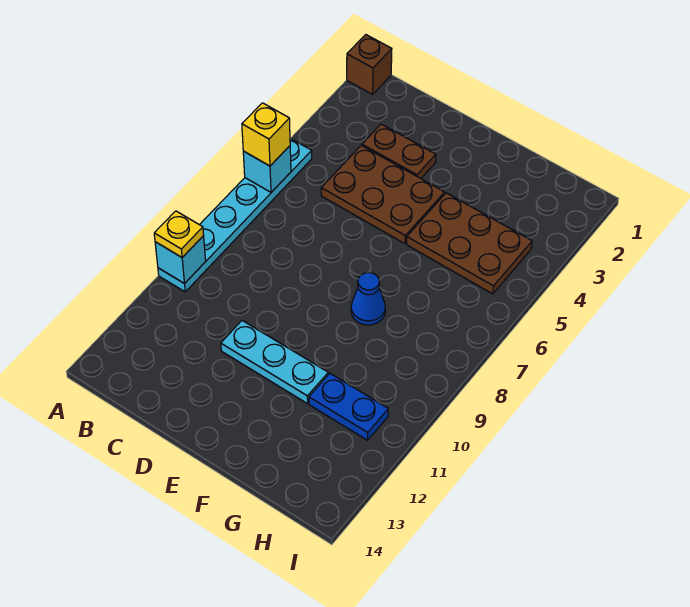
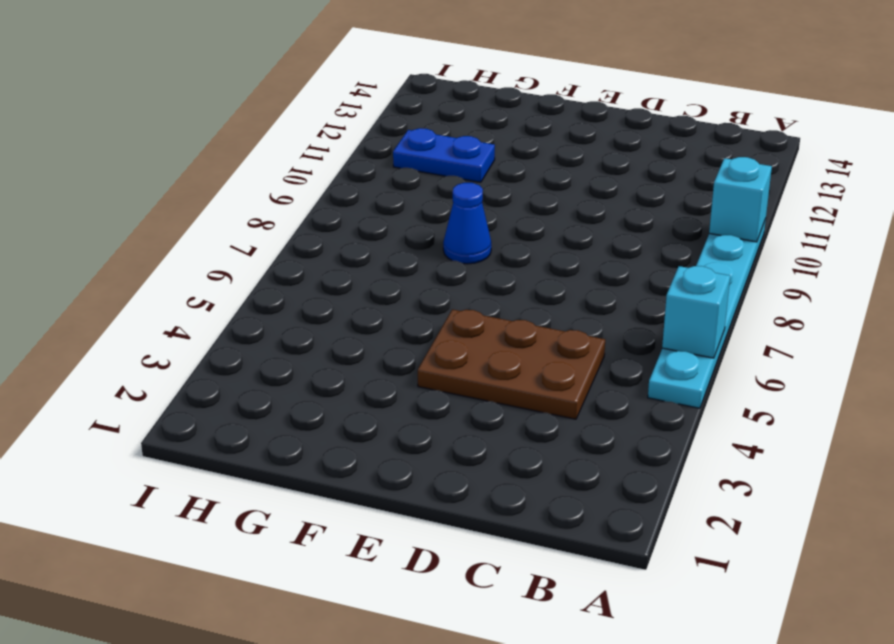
none -> brown brick A1 level 1
none -> brown plate C3:D3 level 1
none -> cyan plate D11:F11 level 1

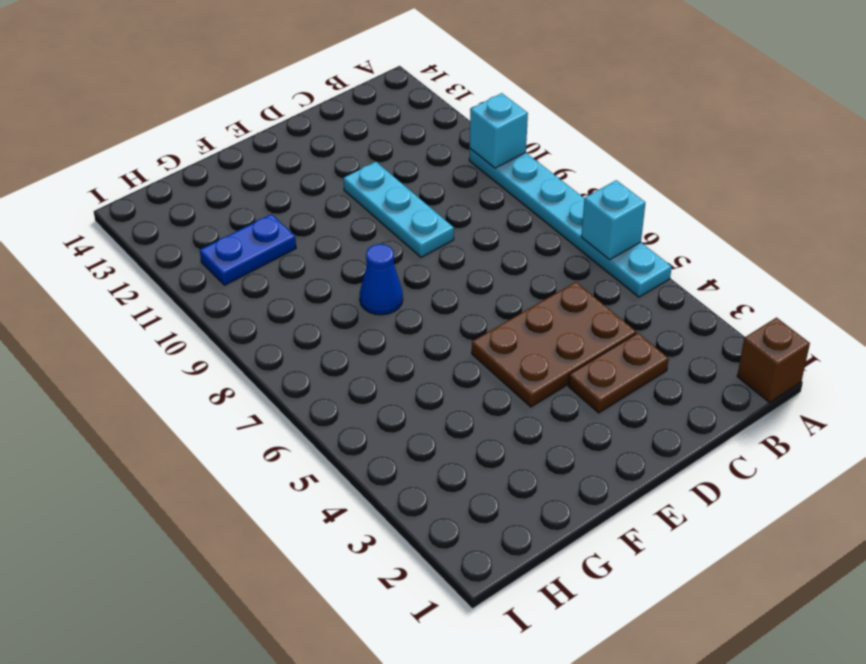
cyan plate D9:D11 level 1 -> cyan plate D11:F11 level 1
none -> brown plate F4:H5 level 1
none -> yellow brick A6 level 3
none -> yellow plate A10 level 3

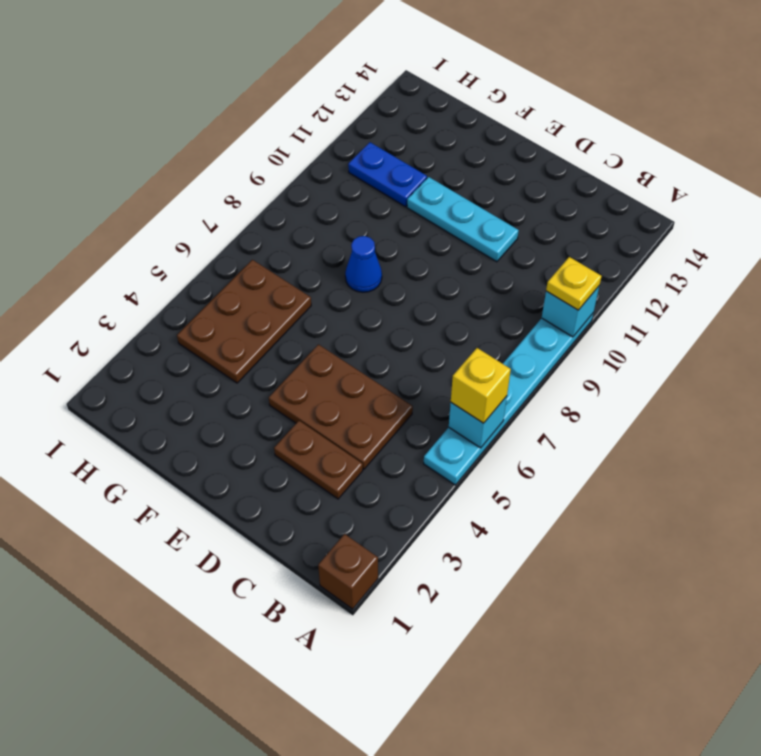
brown plate G4:H6 level 1 -> brown plate F4:H5 level 1

